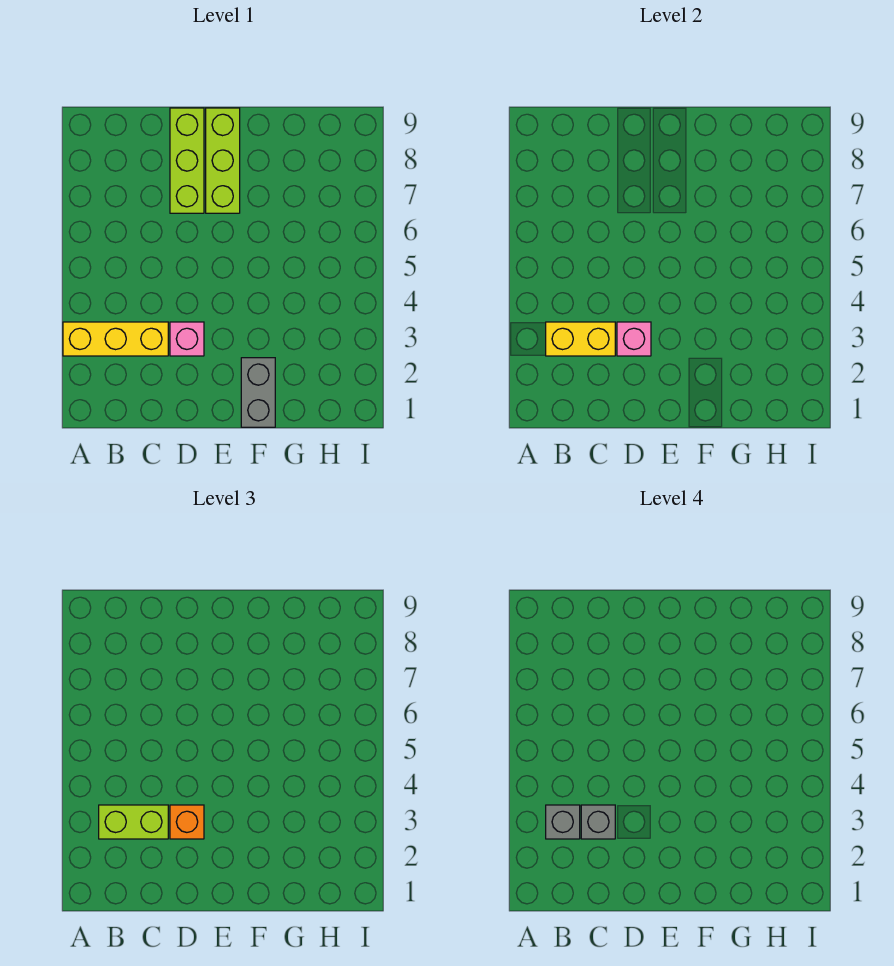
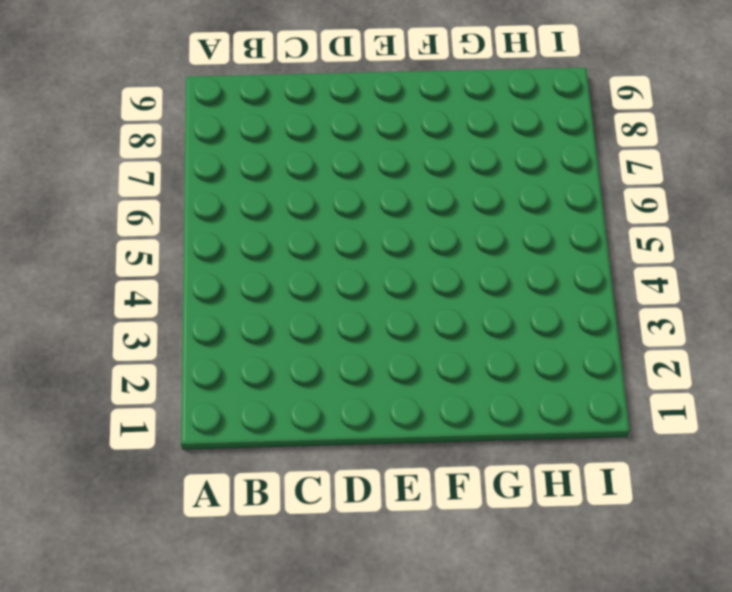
none -> yellow brick A3:C3 level 1
none -> pink brick D3 level 1

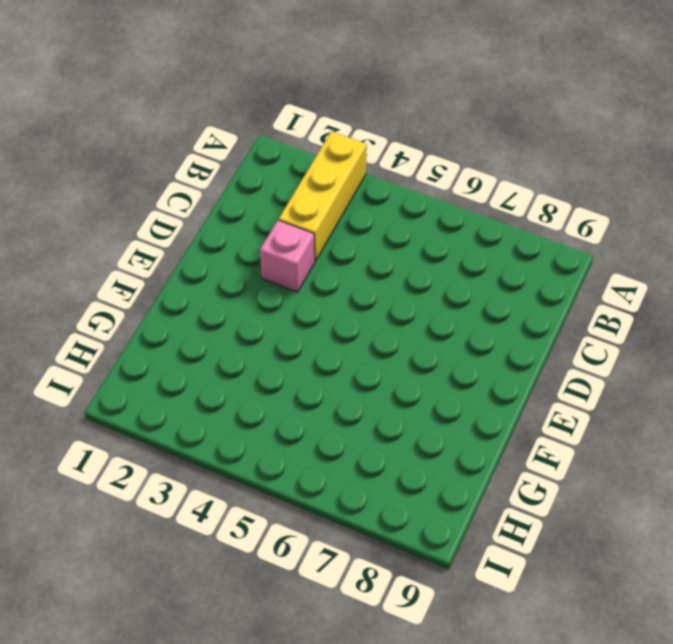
none -> lime brick D7:D9 level 1
none -> lime brick E7:E9 level 1

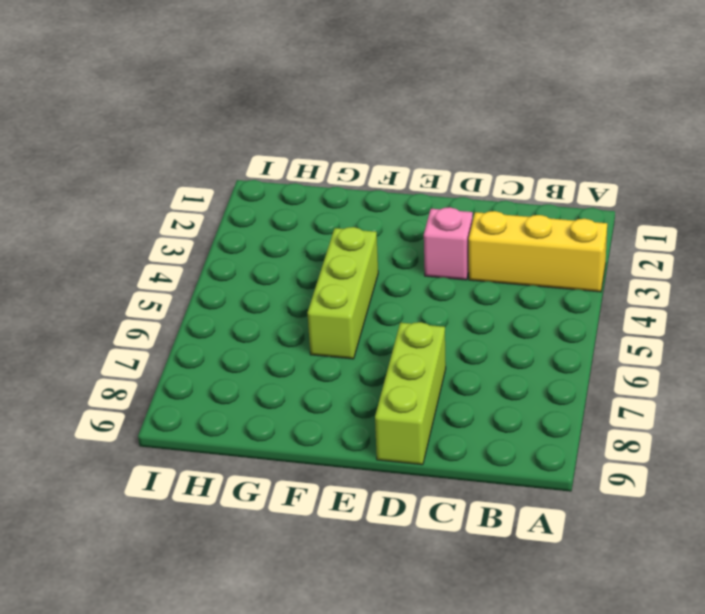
lime brick F4:F6 level 1 -> lime brick E7:E9 level 1
none -> grey brick F1:F2 level 1
none -> yellow brick B3:C3 level 2

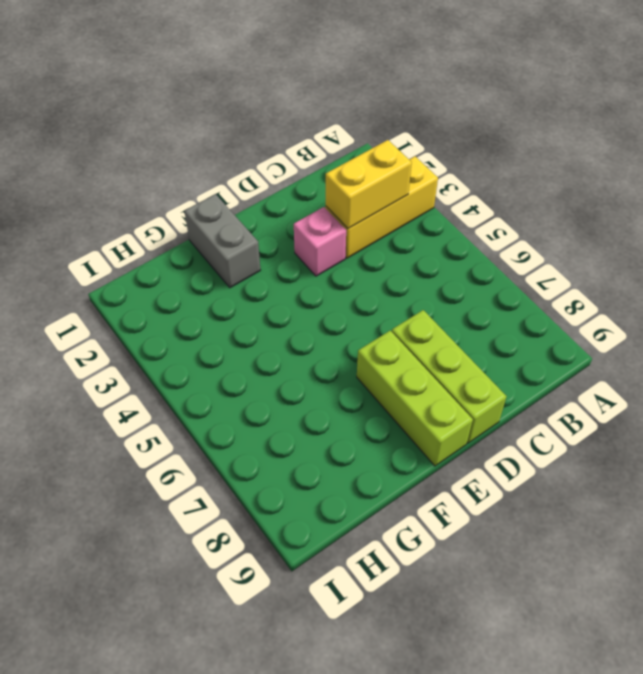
none -> pink brick D3 level 2
none -> lime brick B3:C3 level 3

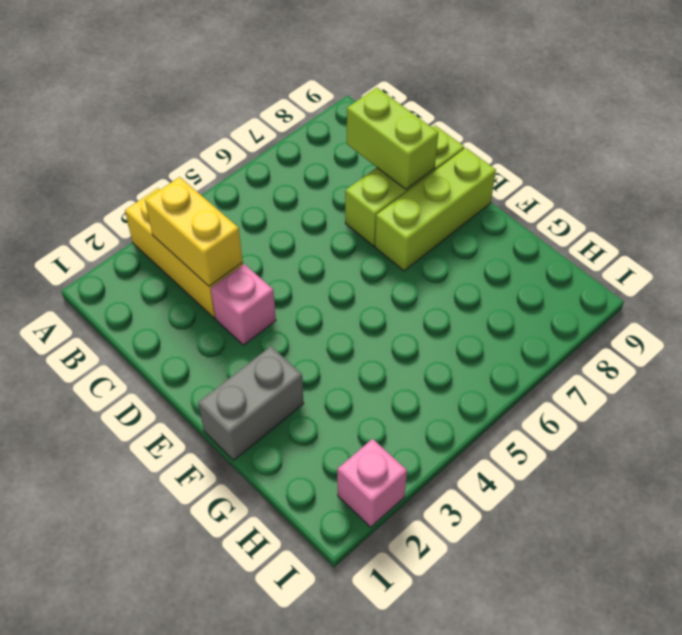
lime brick C8:D8 level 2 -> lime brick B3:C3 level 3
pink brick I2 level 1 -> pink brick D3 level 2
none -> orange brick D3 level 3
none -> grey brick B3 level 4

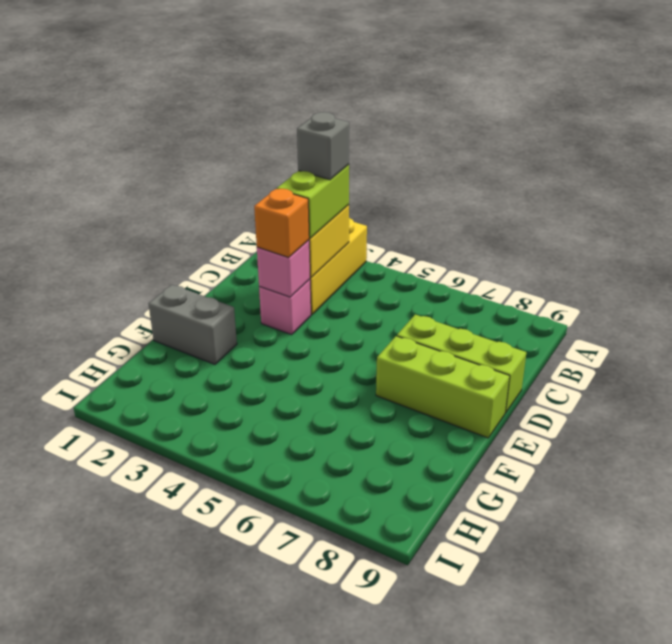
none -> grey brick C3 level 4

